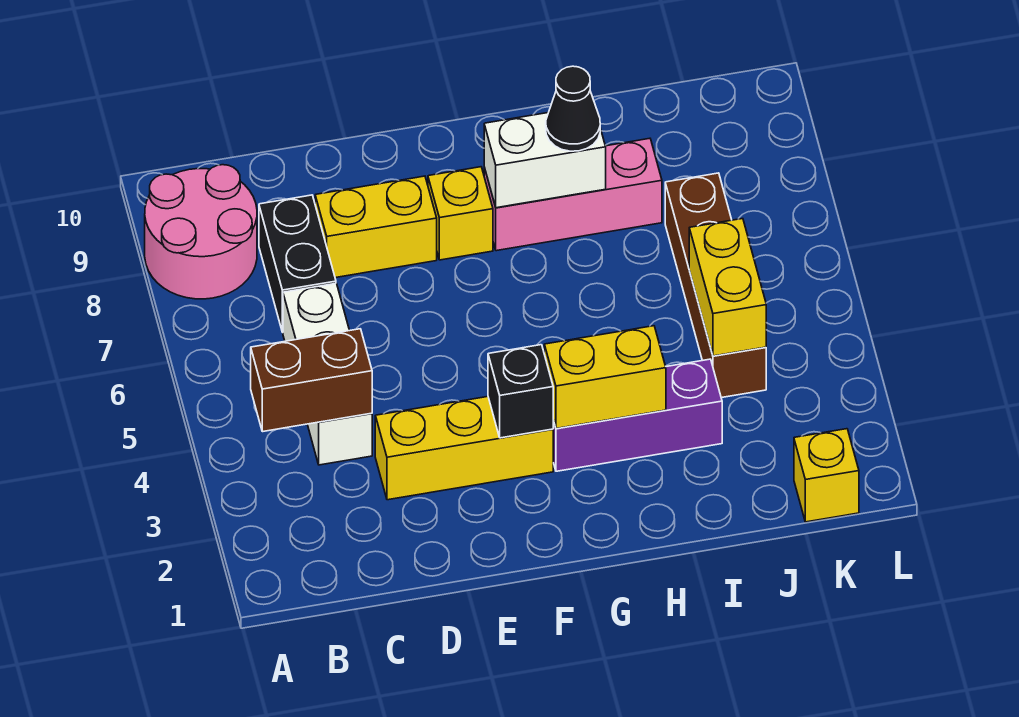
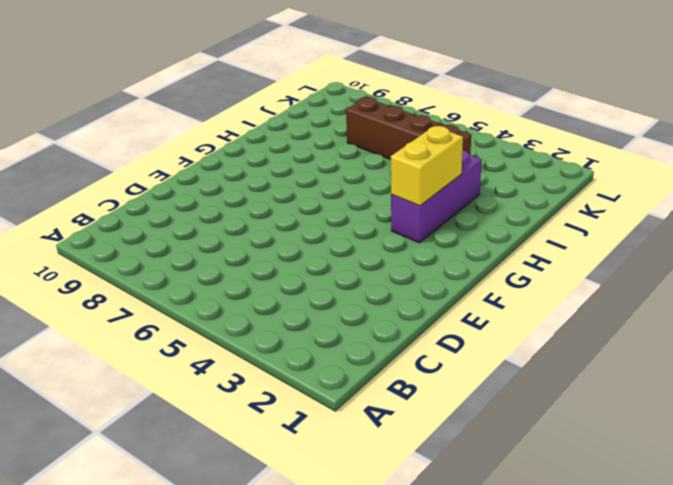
none -> pink round brick A8:B9 level 1
none -> white brick C4:C6 level 1
none -> black brick C7:C8 level 1

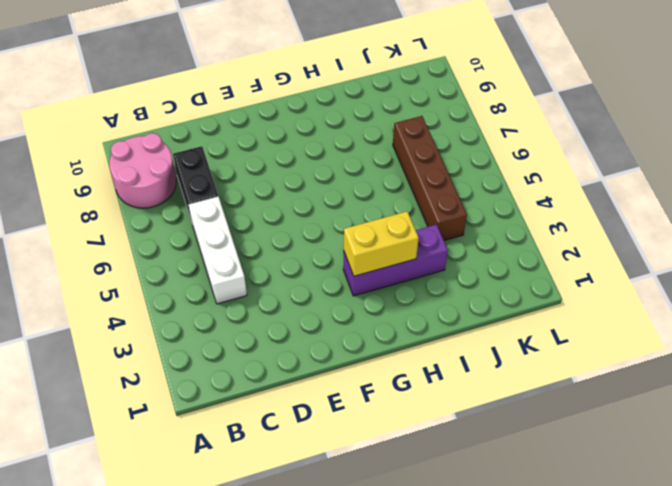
none -> yellow brick D3:F3 level 1
none -> yellow brick D8:E8 level 1
none -> yellow brick F8 level 1

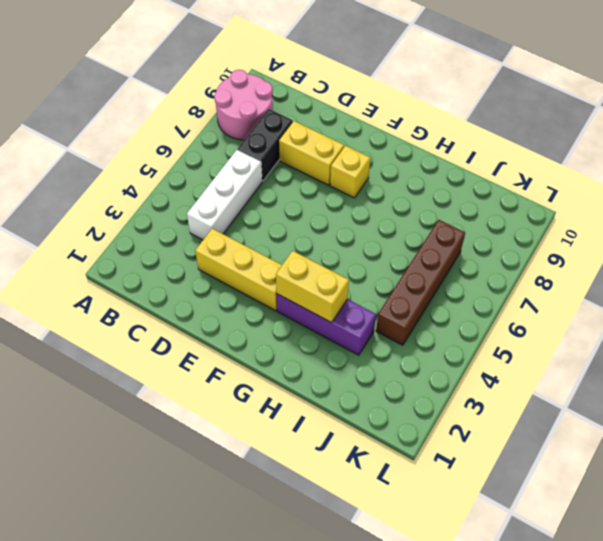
none -> pink brick G8:I8 level 1
none -> yellow brick K1 level 1
none -> brown brick B4:C4 level 2

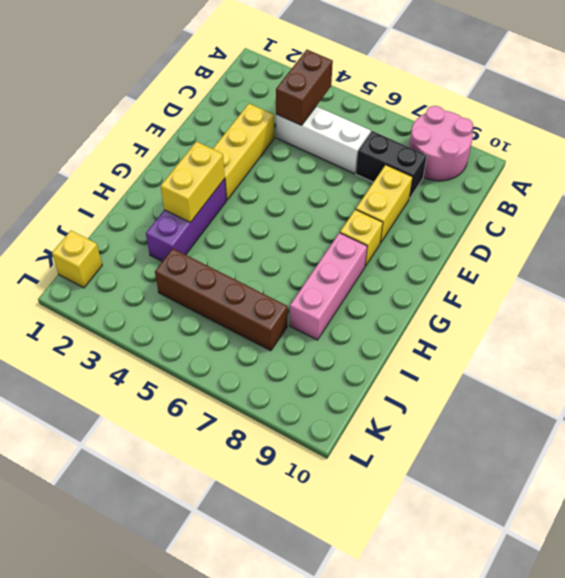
none -> black brick F3 level 2
none -> white brick G8:H8 level 2
none -> yellow brick J4:J5 level 2

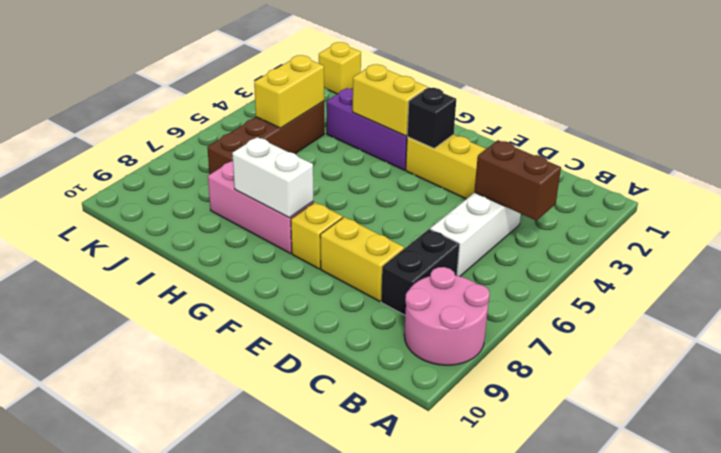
none -> black cone H8 level 3

